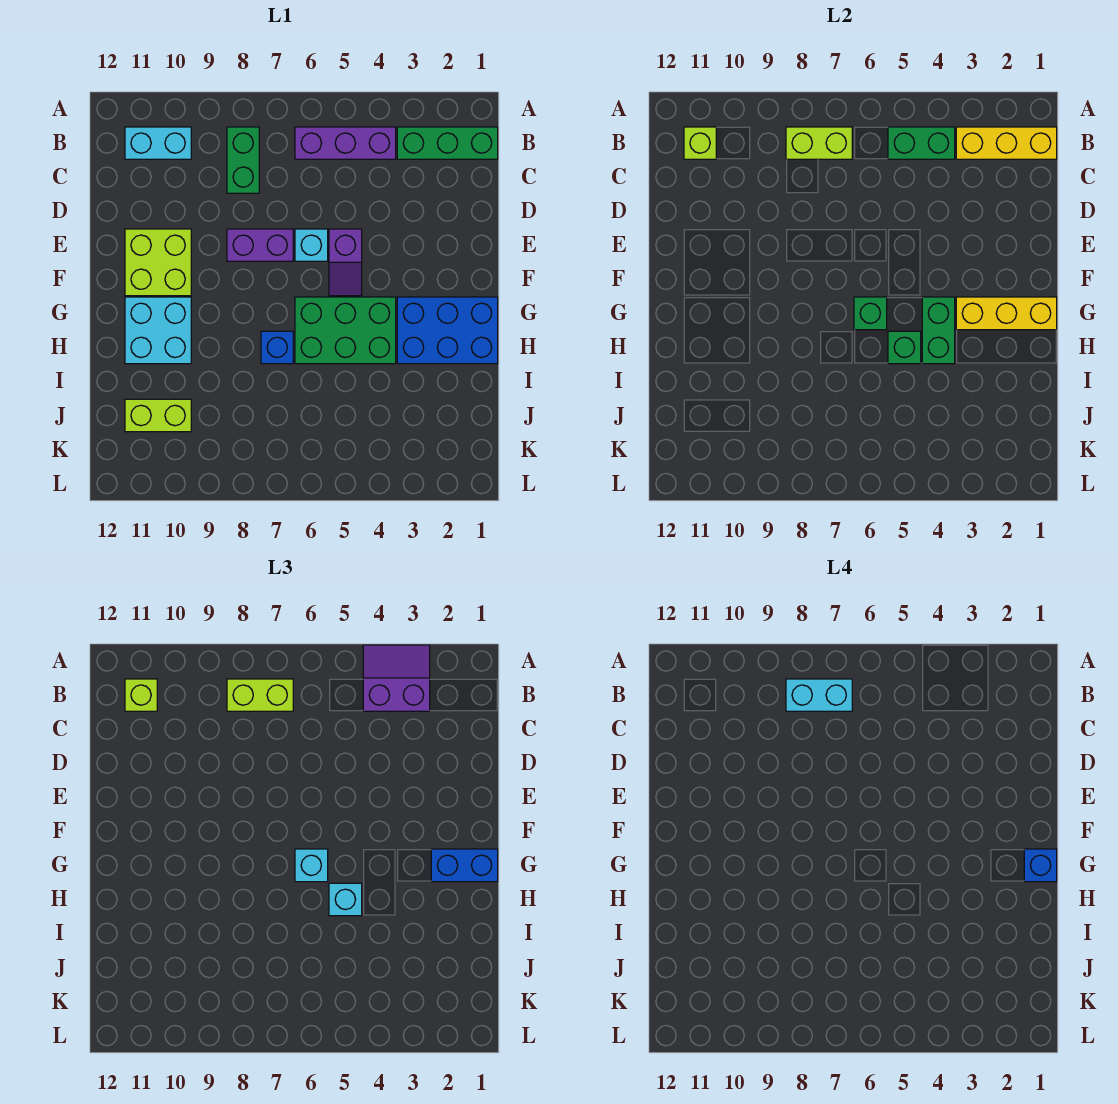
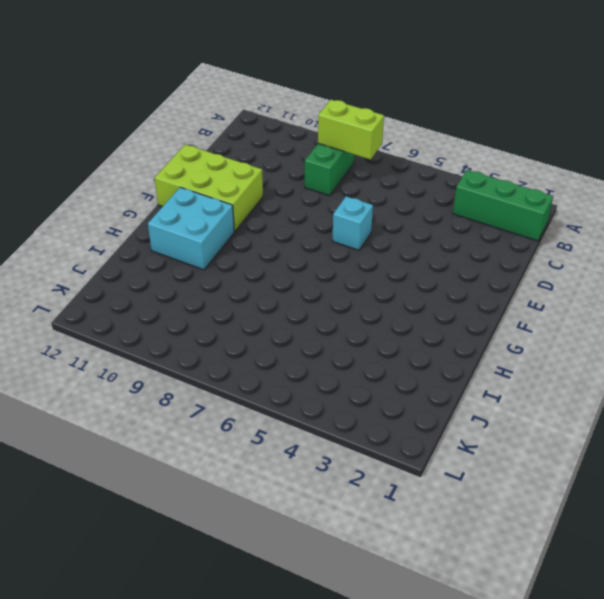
lime brick E10:F12 level 1 -> lime brick E10:F11 level 1
none -> purple brick B4:B6 level 1
none -> cyan brick B10:B11 level 1
none -> purple slope E5:F5 level 1 top E

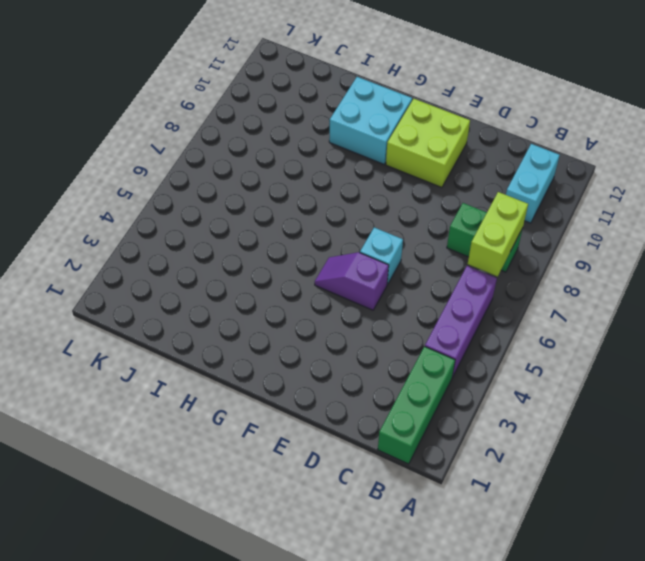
none -> purple brick E7:E8 level 1
none -> blue brick G1:H3 level 1
none -> green brick G4:H6 level 1

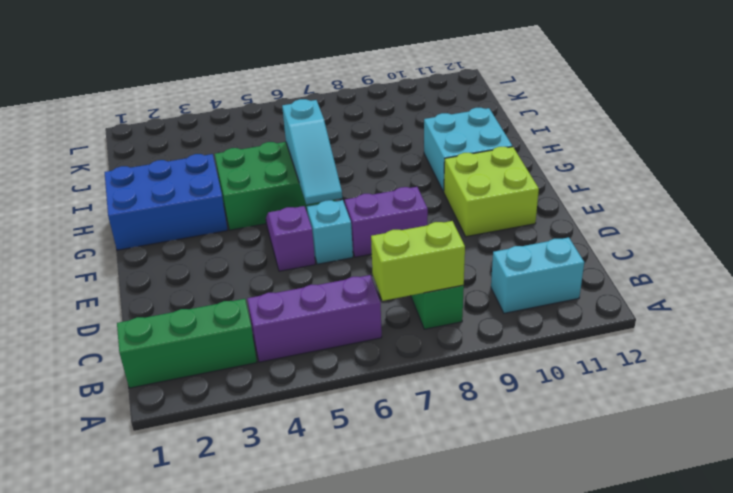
cyan slope F6:H6 level 2 top H -> green brick G6 level 2
none -> blue brick H7 level 1
none -> lime brick J10:J11 level 1
none -> yellow brick B1:B3 level 2

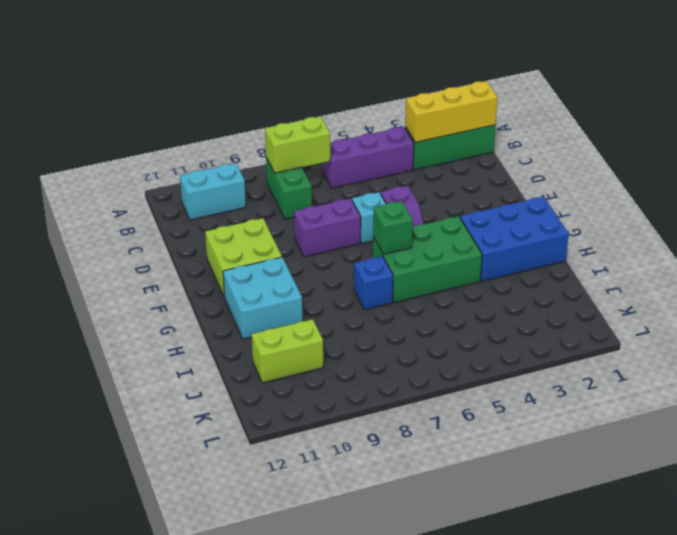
none -> green brick B4:B5 level 2
none -> lime brick B11 level 2
none -> yellow brick G1:G3 level 2

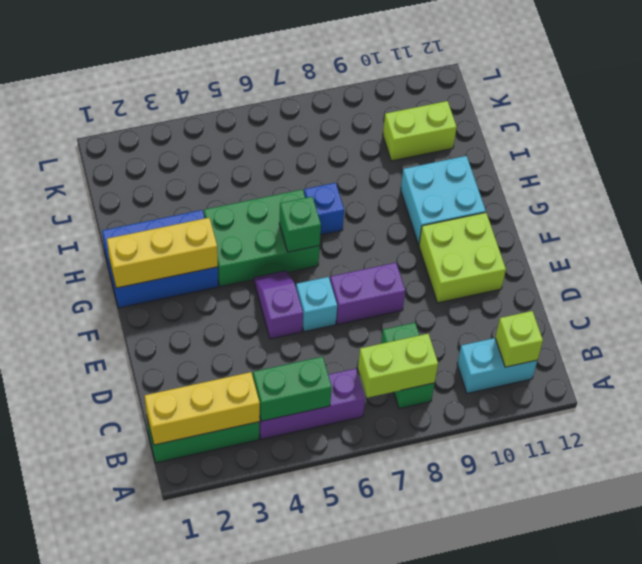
none -> green brick G4:H4 level 2
none -> green brick H5 level 2
none -> purple slope A3:B4 level 3 top B

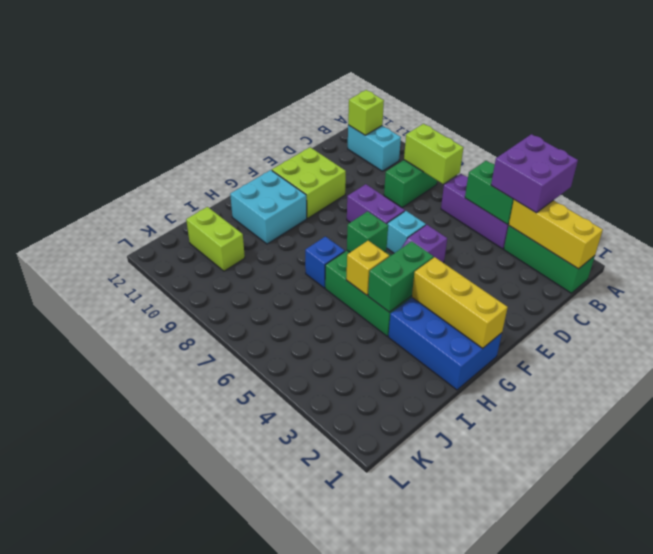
purple brick A3:B4 level 3 -> purple slope A3:B4 level 3 top B
yellow brick H5 level 2 -> green brick H5 level 2
none -> lime brick B7:B8 level 3
none -> lime brick B11 level 3
none -> blue brick G1:G2 level 3

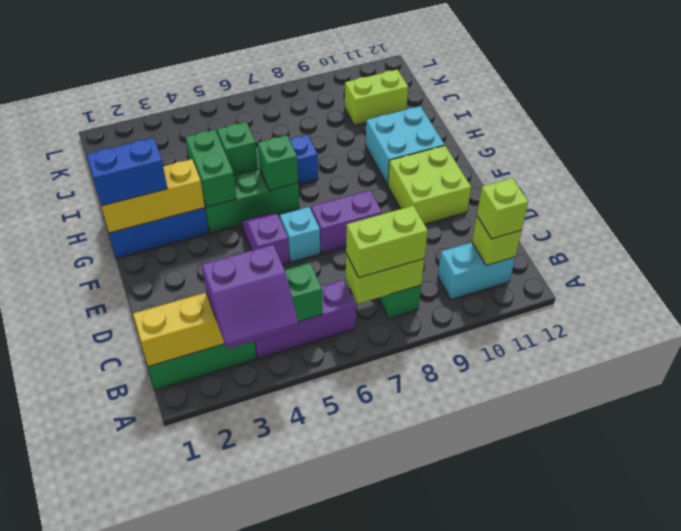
none -> cyan brick G6 level 3
none -> cyan brick H5 level 3
none -> cyan brick B7:B8 level 4

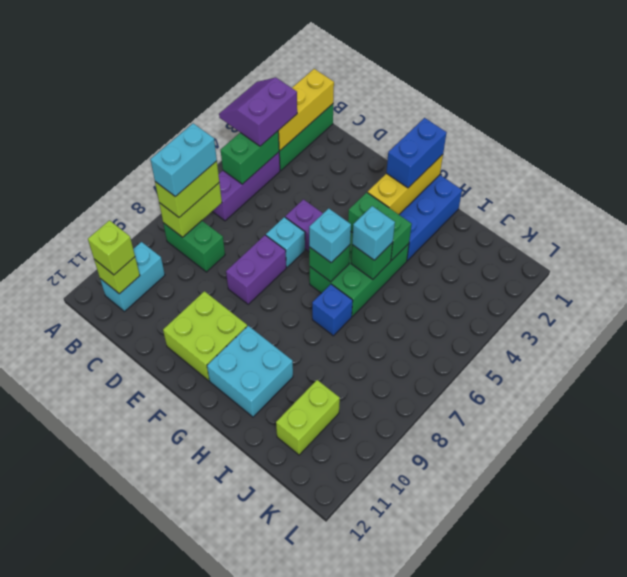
none -> blue brick G1 level 4

